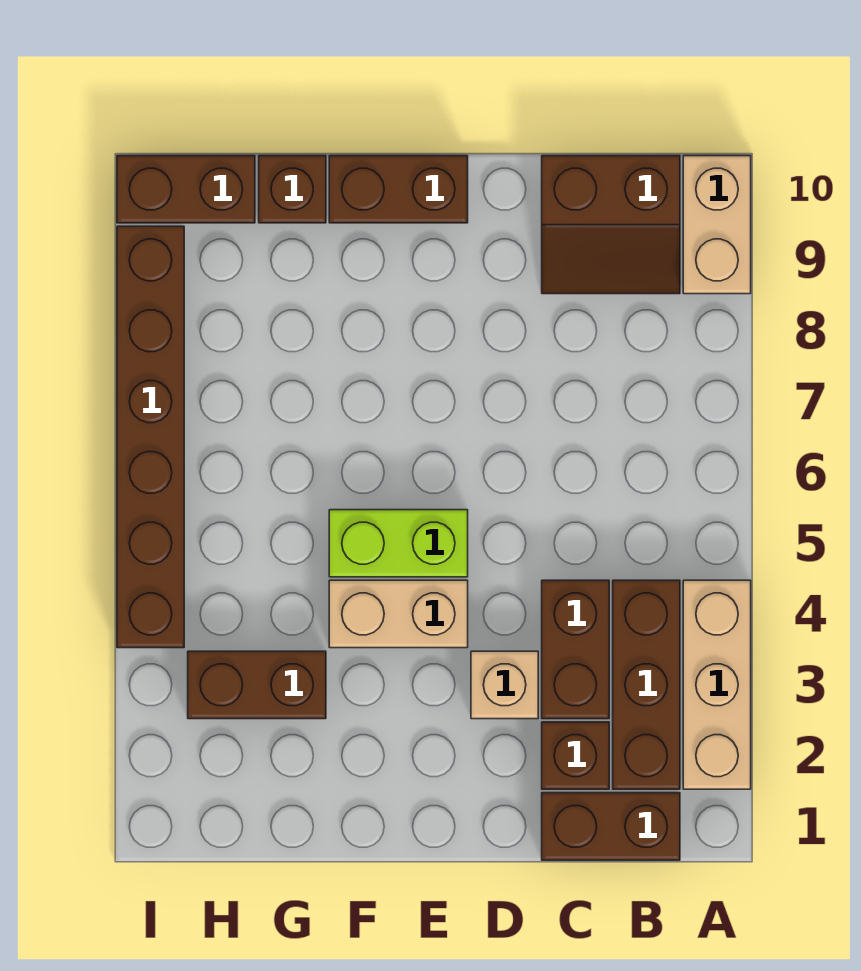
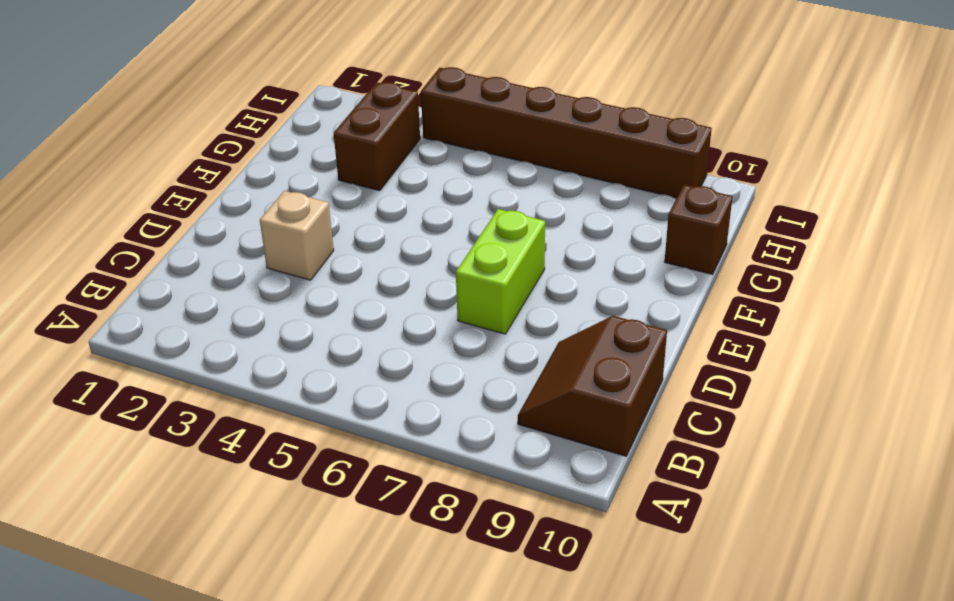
lime brick D7:E7 level 1 -> lime brick E5:F5 level 1
none -> tan brick A2:A4 level 1
none -> tan brick A9:A10 level 1
none -> brown brick B1:C1 level 1

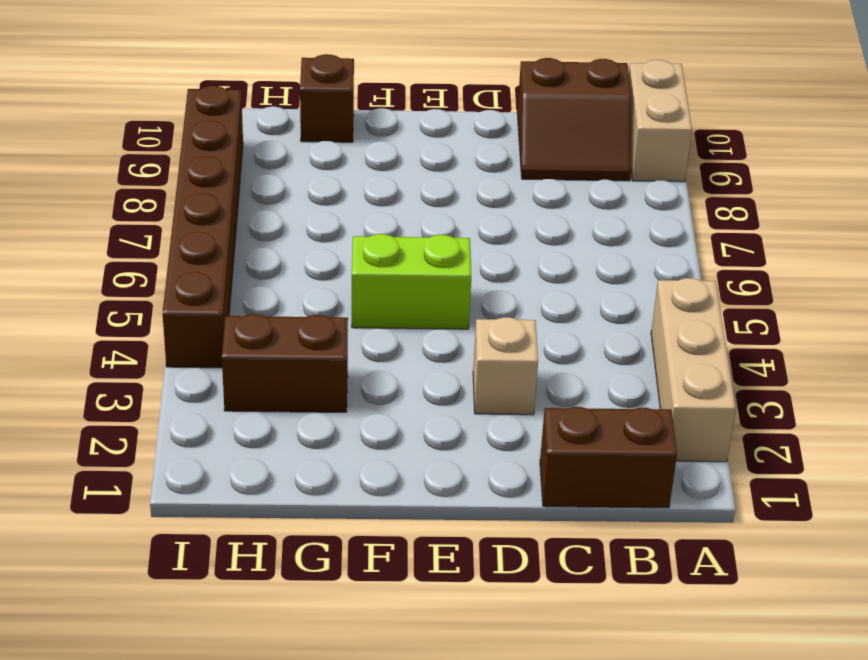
none -> brown brick B2:B4 level 1
none -> brown brick C2 level 1
none -> brown brick C3:C4 level 1

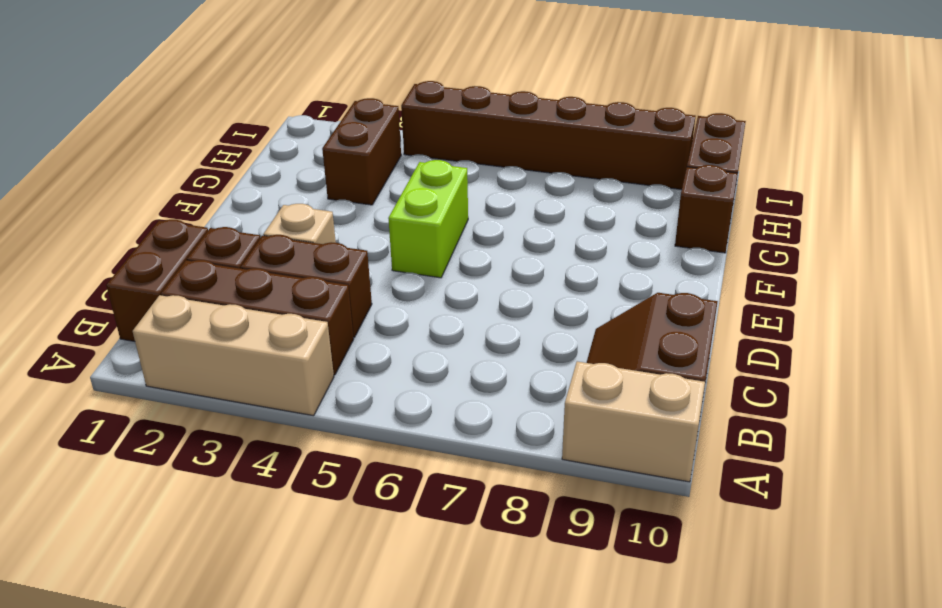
none -> tan brick E4:F4 level 1
none -> brown brick E10:F10 level 1

